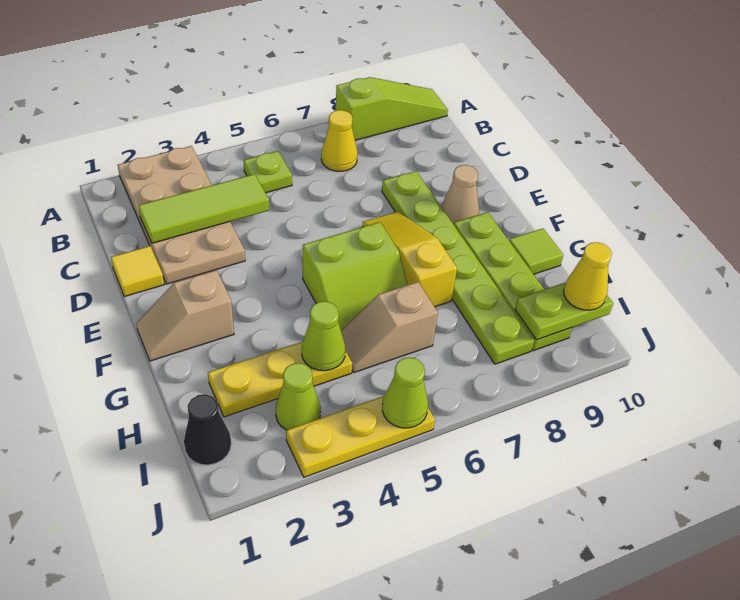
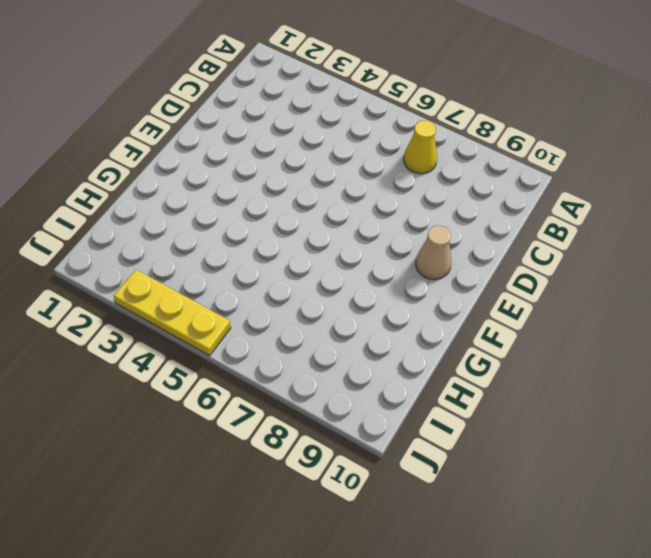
none -> tan plate A2:D3 level 1
none -> lime slope A8:A10 level 1 top 8
none -> lime plate B5 level 1

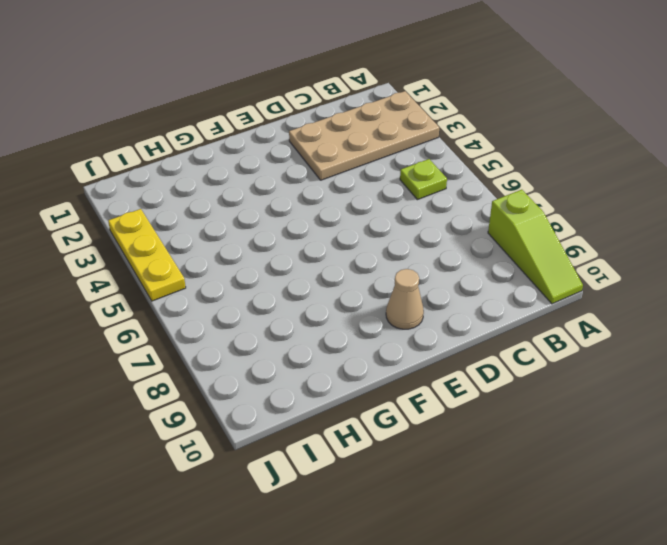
none -> yellow cone B7 level 1
none -> yellow tile D1 level 1
none -> lime plate D8:I8 level 1

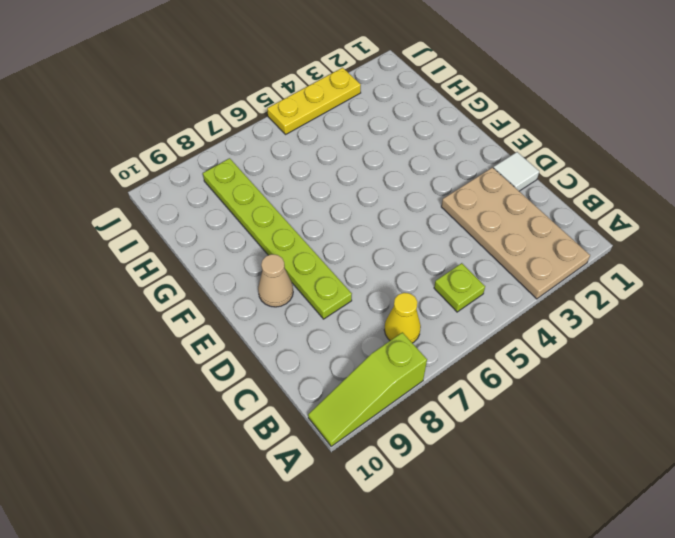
white tile D1 level 1 -> yellow tile D1 level 1
none -> yellow slope E7:G7 level 1 top G
none -> tan slope F1:F2 level 1 top 2
none -> lime slope F5:G6 level 1 top F

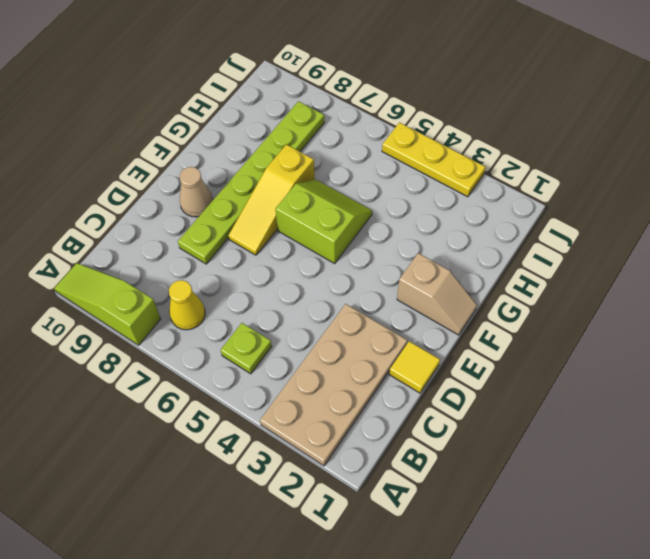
none -> lime plate F9:I9 level 1
none -> lime tile G10 level 1
none -> yellow plate H2:H4 level 1

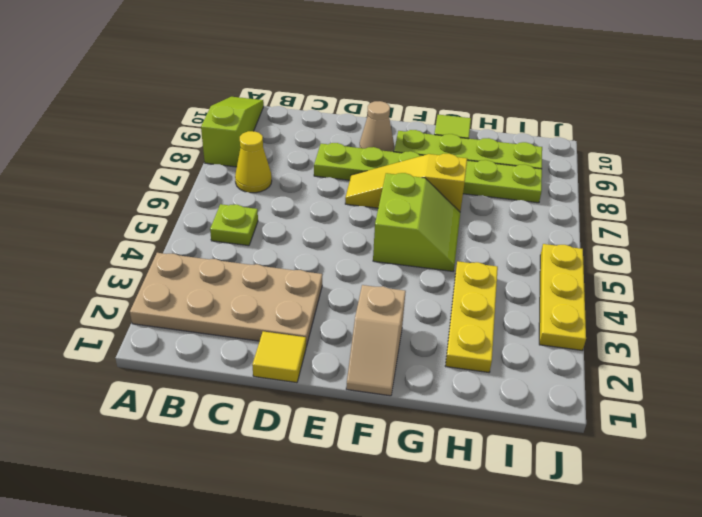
none -> tan slope H5:H6 level 1 top 6
none -> black cone I1 level 1
none -> lime cone I3 level 1

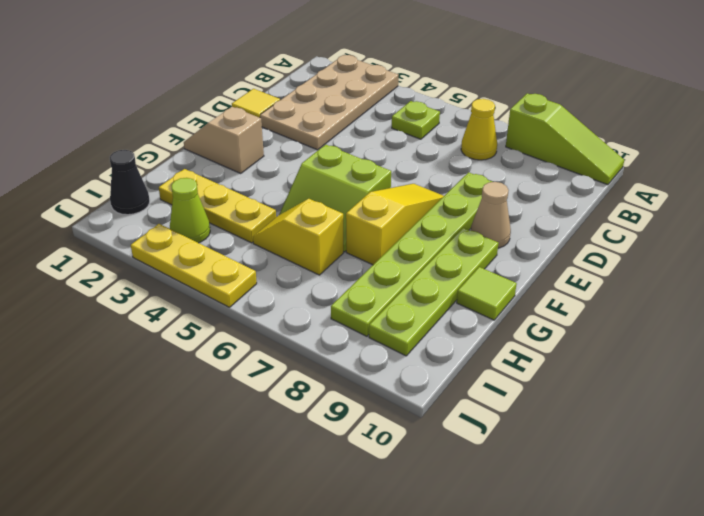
yellow slope H5:H6 level 1 top 6 -> tan slope H5:H6 level 1 top 6
none -> lime tile C2:C4 level 2
none -> lime cone H4 level 2
none -> lime plate I9:I10 level 2

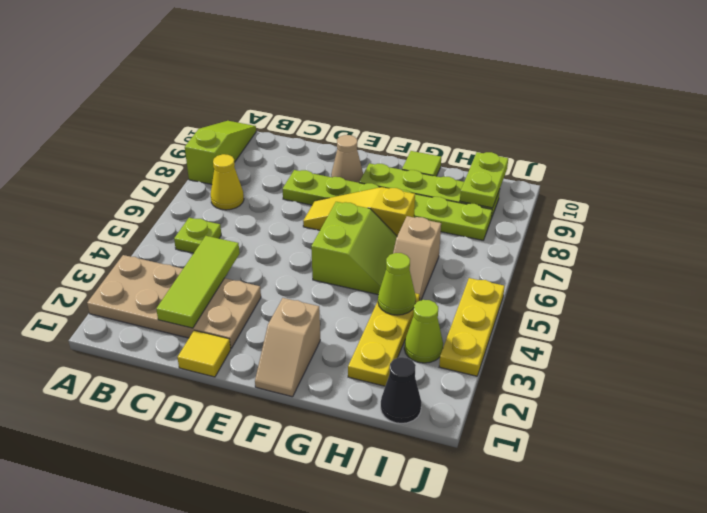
none -> lime cone J5 level 2
none -> yellow cone I10 level 3

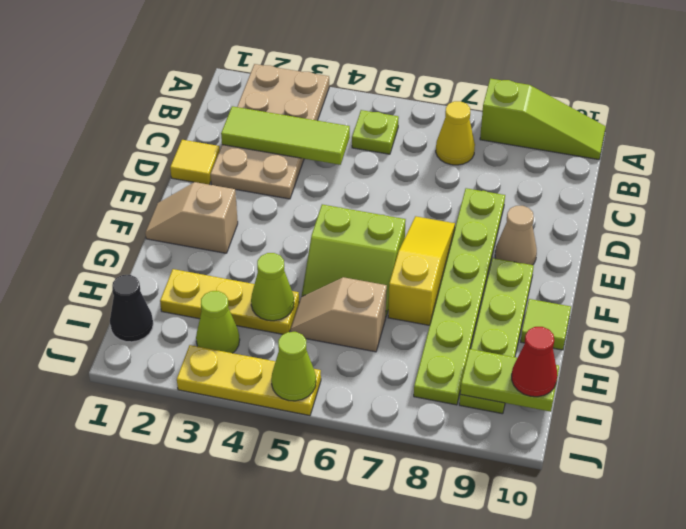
red cone I10 level 3 -> yellow cone I10 level 3

